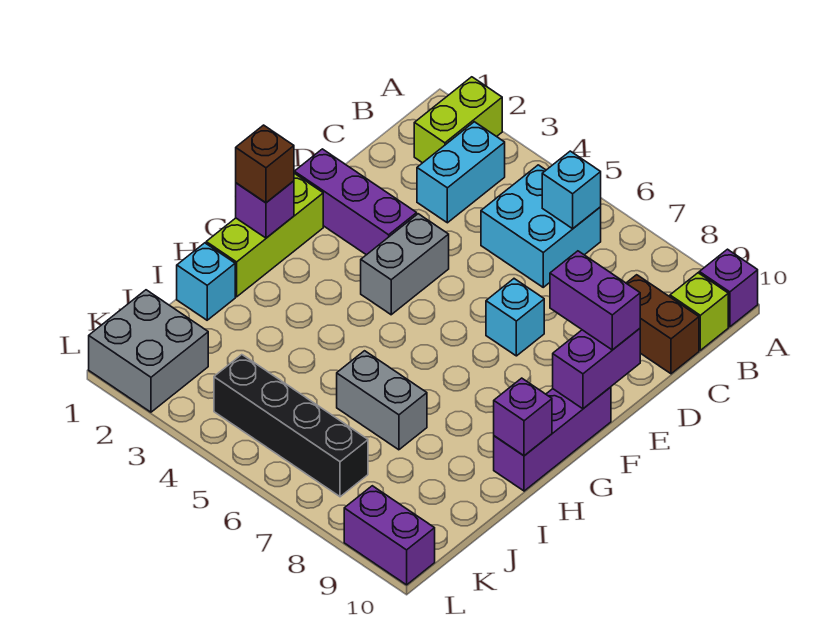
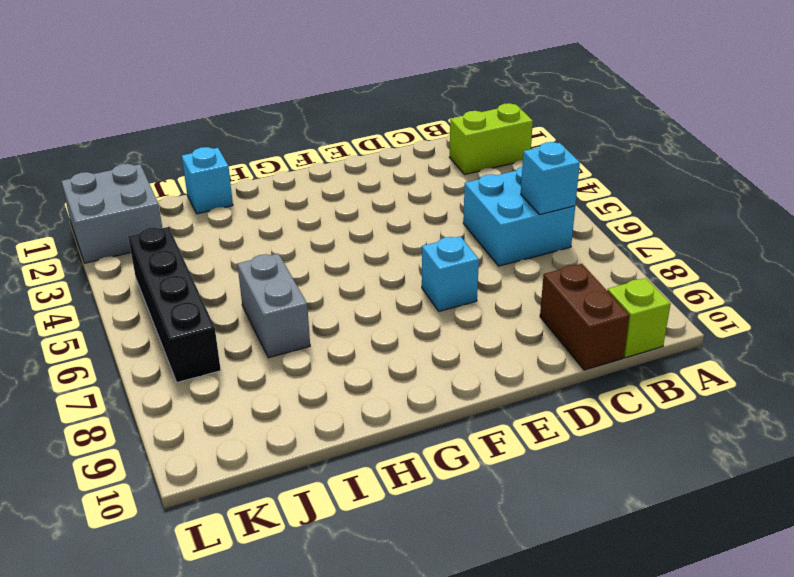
none -> purple brick A10 level 1
none -> cyan brick B3:C3 level 1
none -> purple brick E1:E3 level 1

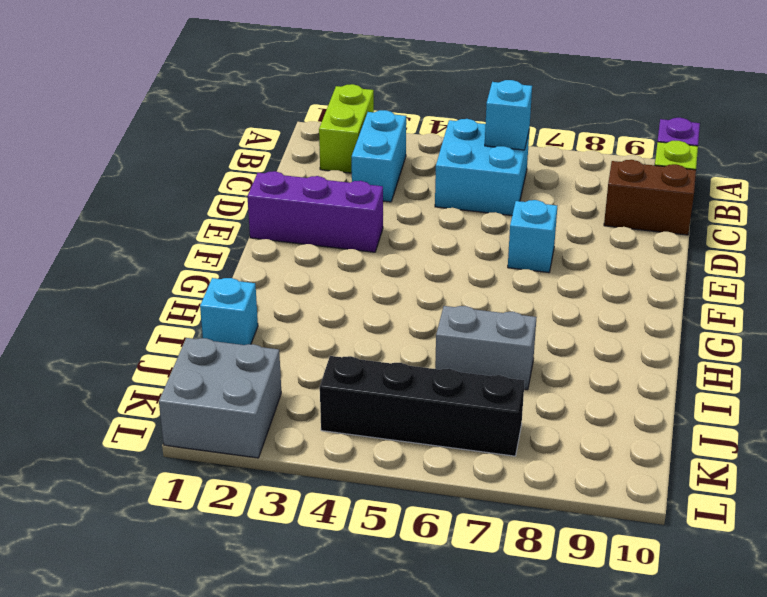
none -> grey brick E4:F4 level 1
none -> lime brick F1:H1 level 1
none -> purple brick F10:H10 level 1

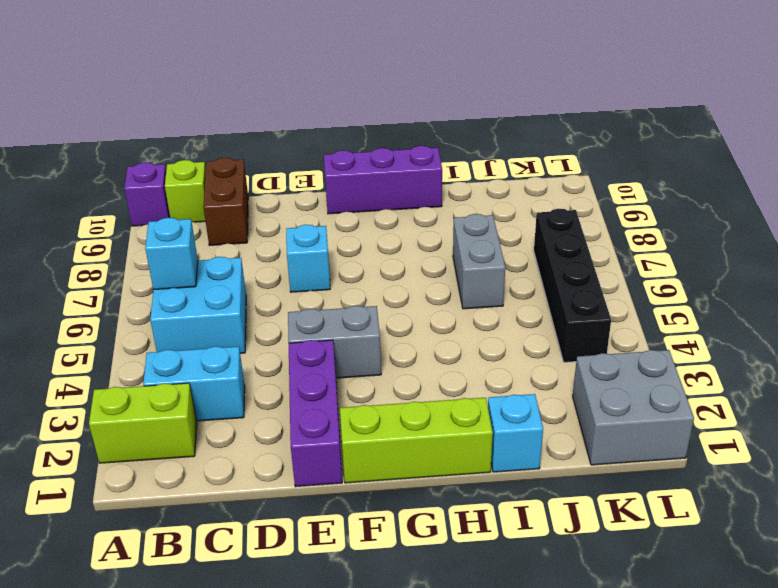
none -> purple brick L9:L10 level 1
none -> purple brick E10:F10 level 2
none -> purple brick G1 level 2

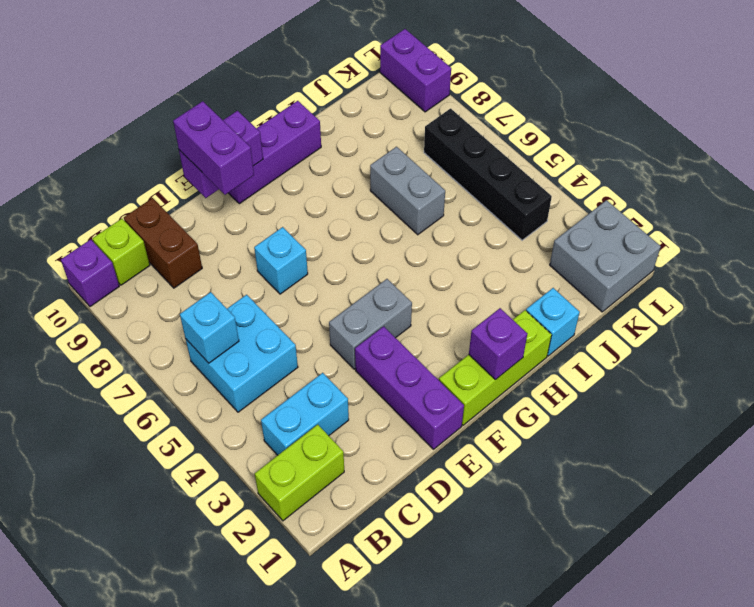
none -> purple brick H10 level 2
none -> brown brick G1 level 3

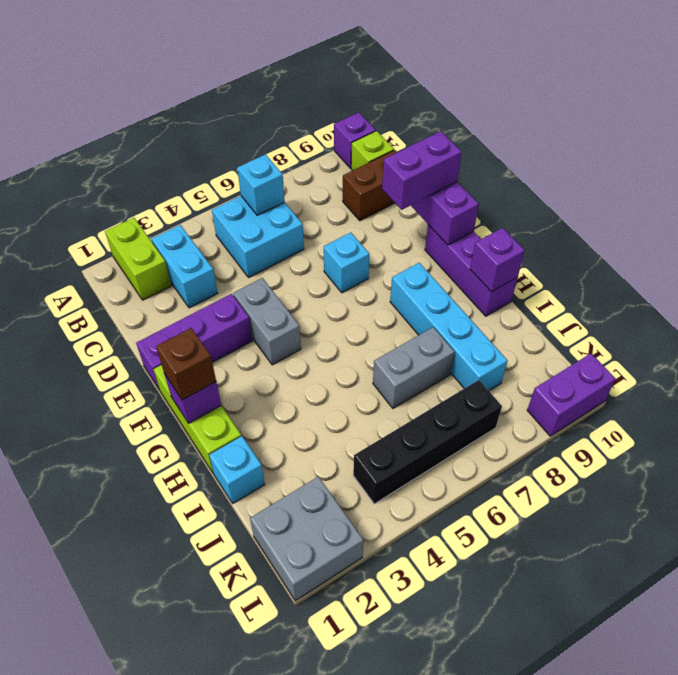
cyan brick G8:J8 level 1 -> none

